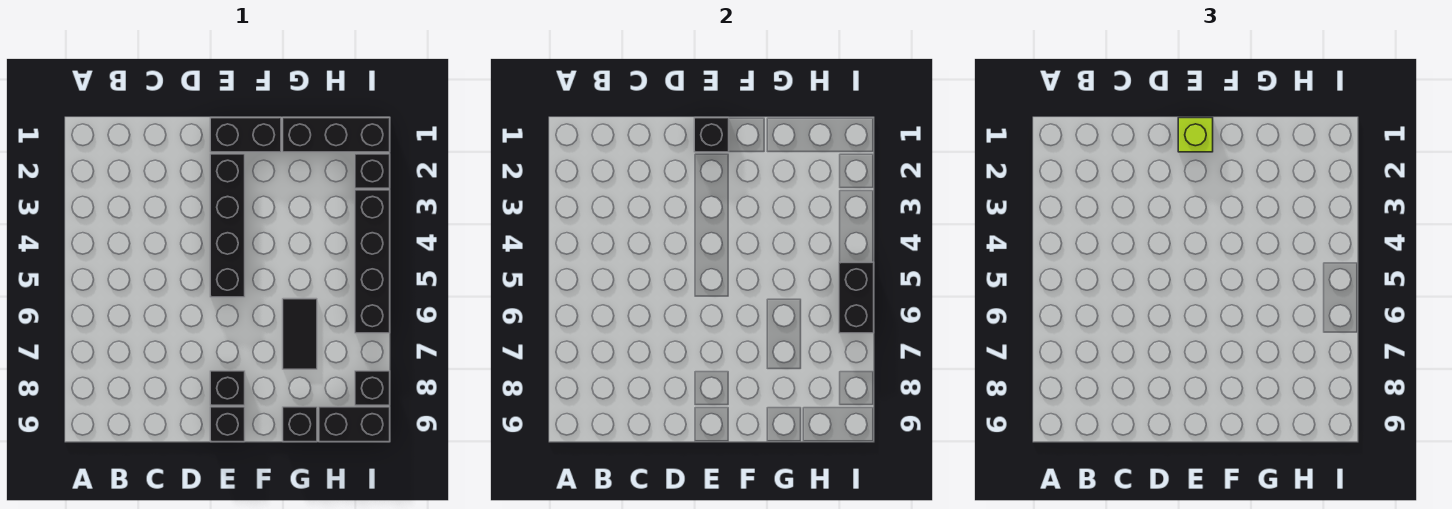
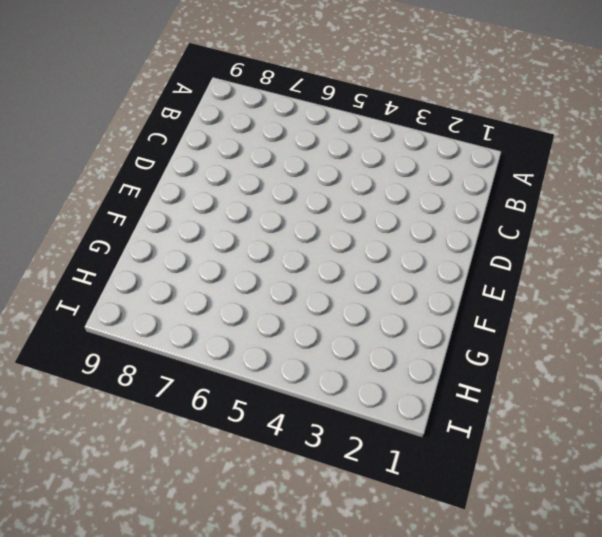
none -> black brick E1:F1 level 1
none -> black brick E2:E5 level 1
none -> black brick E8 level 1

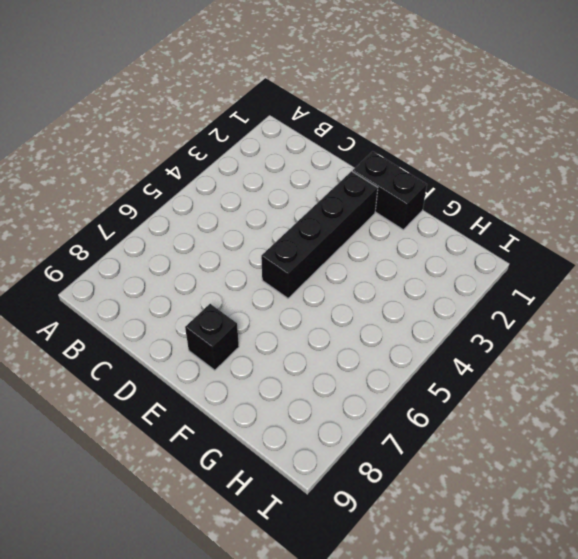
none -> black brick E9 level 1
none -> black brick G1:I1 level 1
none -> black tile G6:G7 level 1

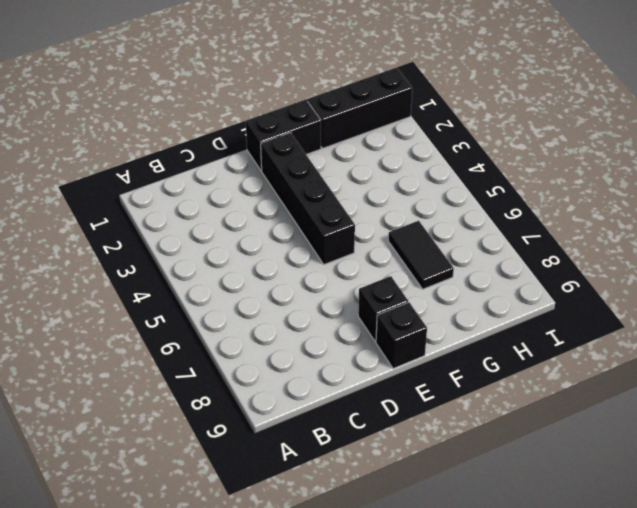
none -> black brick G9 level 1
none -> black brick H9:I9 level 1
none -> black brick I2 level 1

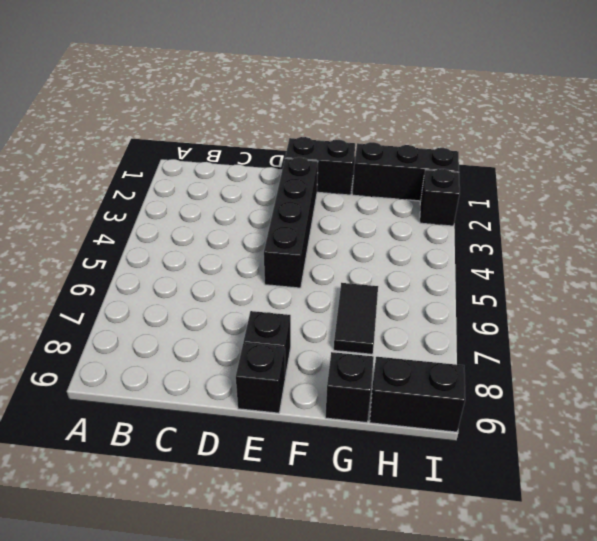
none -> black brick I3:I6 level 1
none -> black brick I8 level 1
none -> black brick E1 level 2

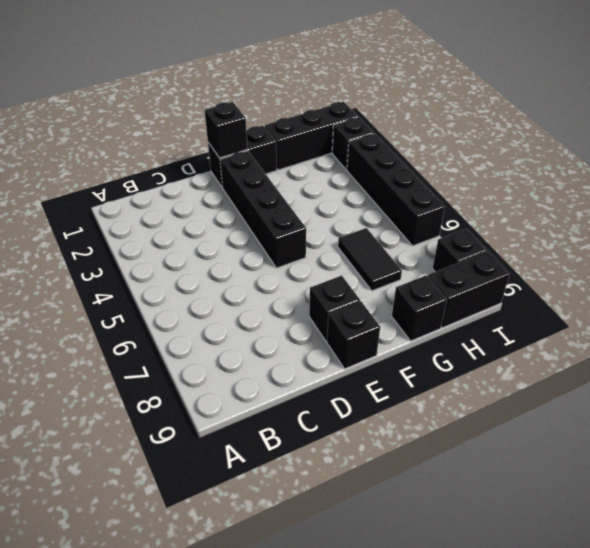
none -> black brick I5:I6 level 2
none -> lime brick E1 level 3

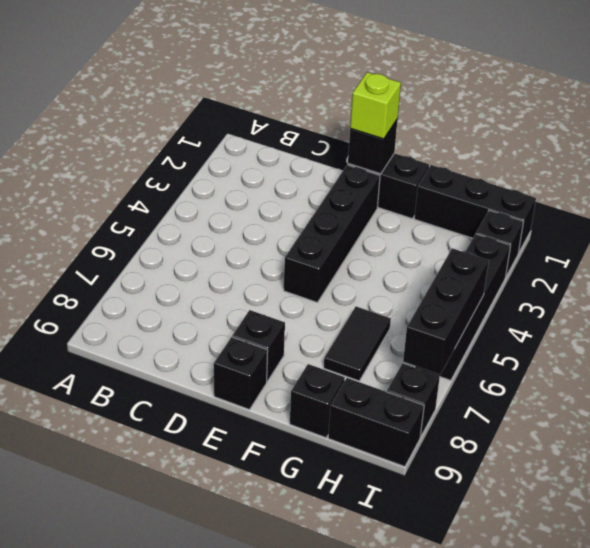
black brick I5:I7 level 2 -> black brick I5:I6 level 2

